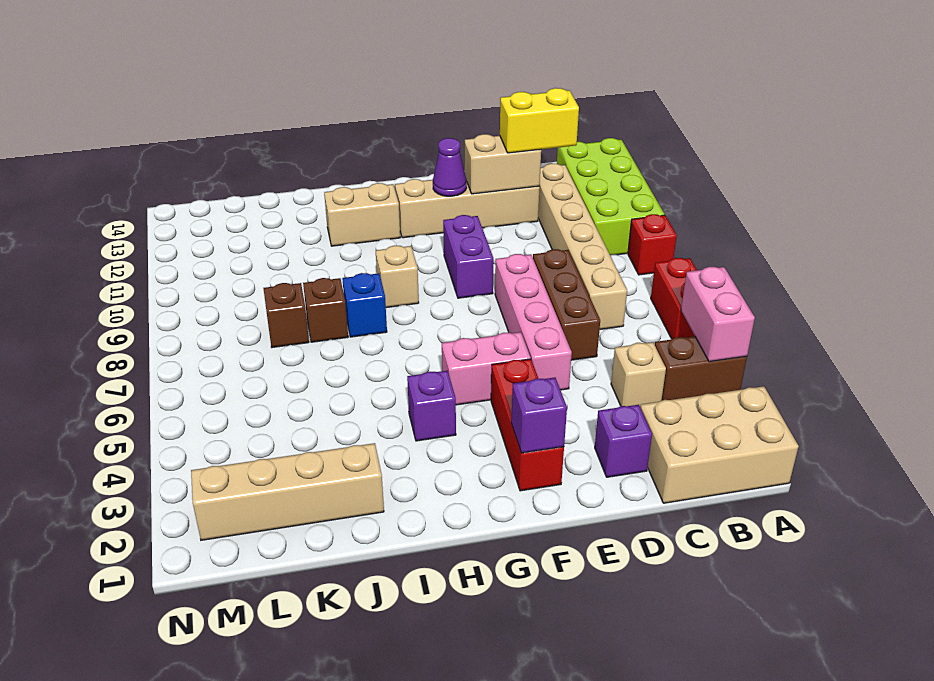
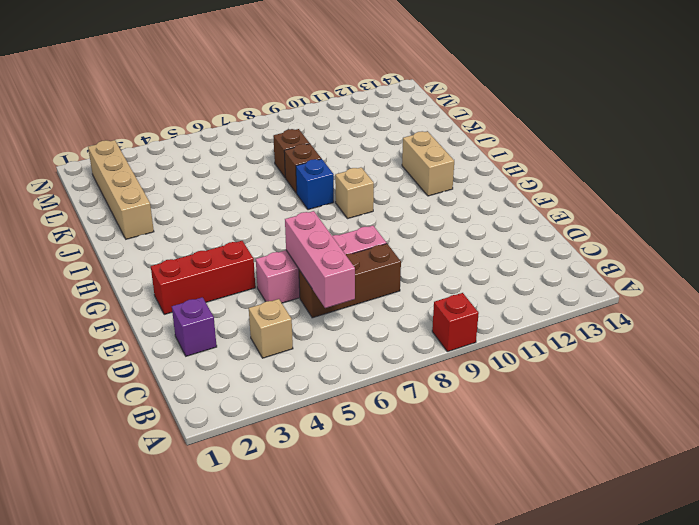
pink brick C6:E6 level 2 -> none
none -> tan brick A1:C2 level 1
none -> brown brick A4:B4 level 1
none -> red brick A6:A7 level 1

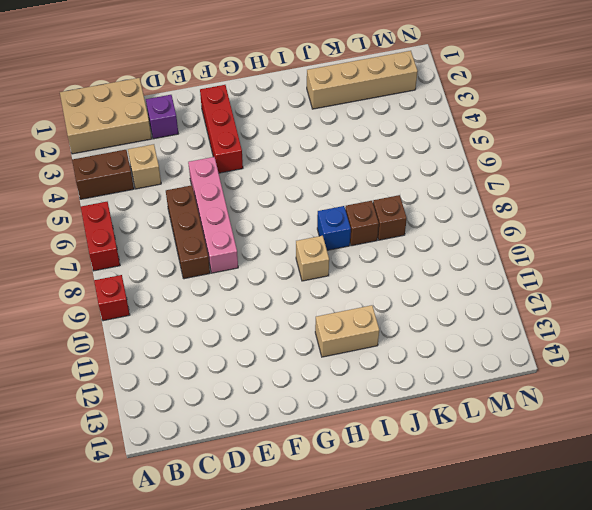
none -> lime brick A10:B13 level 1
none -> tan brick C7:C12 level 1
none -> tan brick D12:G12 level 1

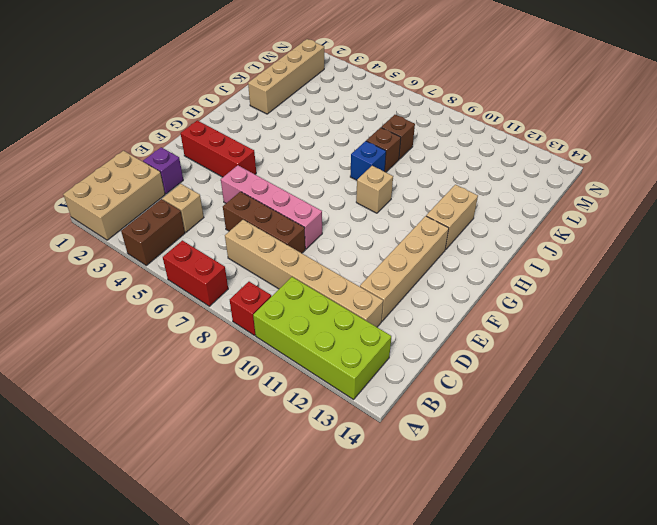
none -> pink brick F5:G5 level 1
none -> purple brick F9:F10 level 1
none -> purple brick H4 level 1

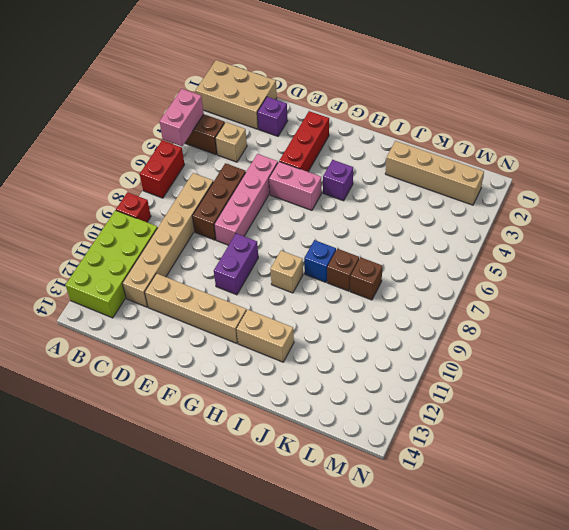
none -> tan brick D12:E12 level 2
none -> purple brick F2 level 2
none -> purple cone F12 level 2

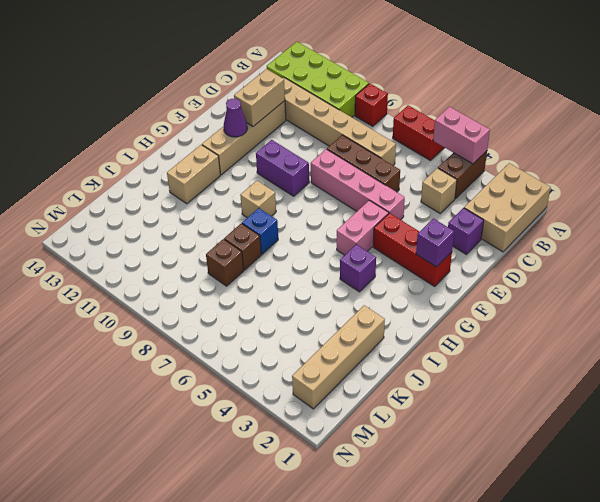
none -> yellow brick C12:D12 level 3

